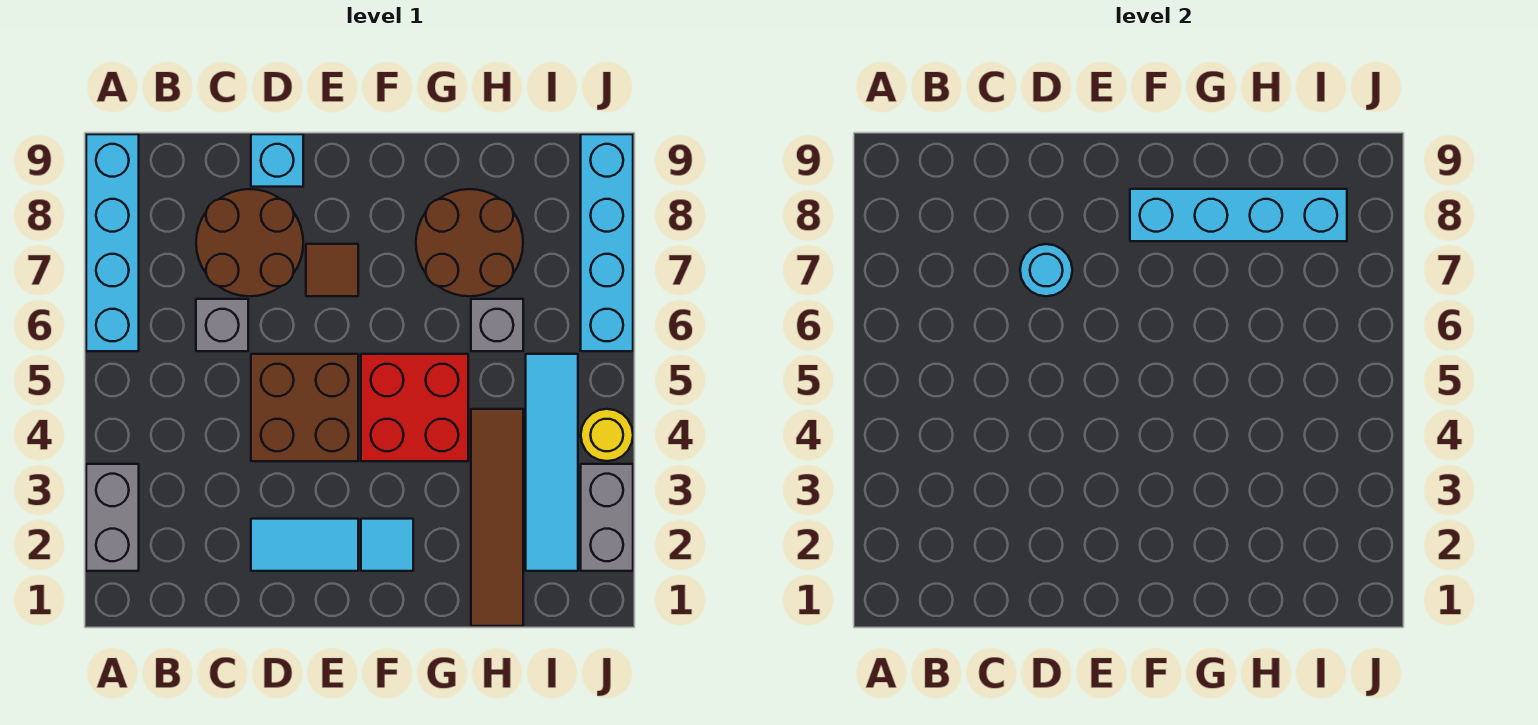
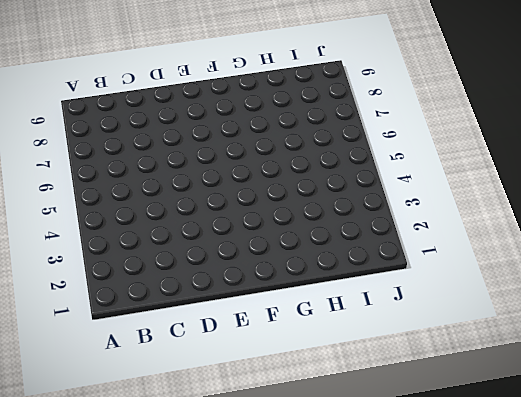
none -> grey brick A2:A3 level 1
none -> cyan brick A6:A9 level 1
none -> grey brick C6 level 1

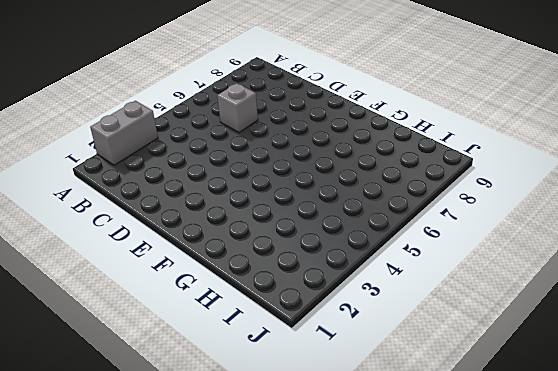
none -> cyan brick A6:A9 level 1
none -> brown round brick C7:D8 level 1
none -> cyan tile D2:E2 level 1

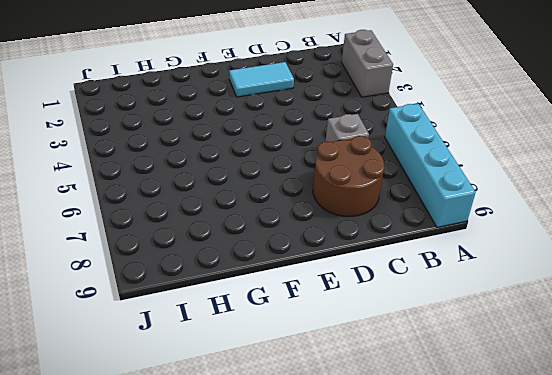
none -> brown brick D4:E5 level 1
none -> cyan brick D9 level 1
none -> brown tile E7 level 1

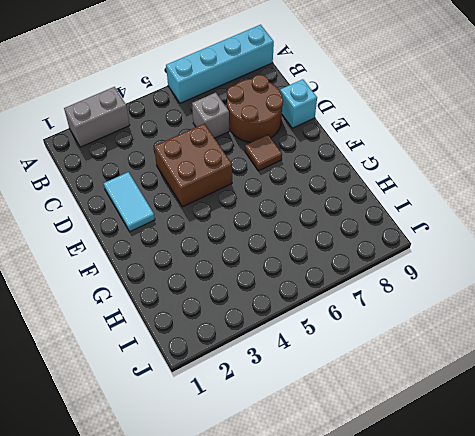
none -> cyan tile F2 level 1
none -> red brick F4:G5 level 1
none -> brown round brick G7:H8 level 1

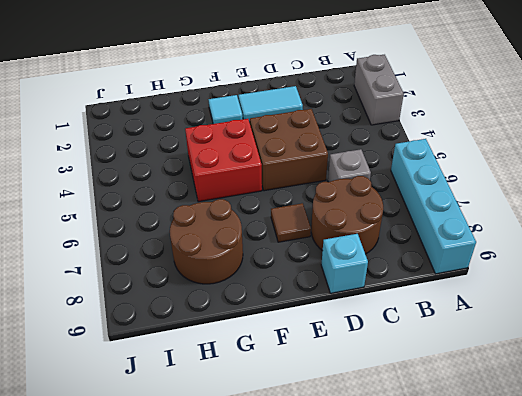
none -> brown tile H1:H4 level 1
none -> grey brick H6 level 1
none -> cyan tile I2:I5 level 1

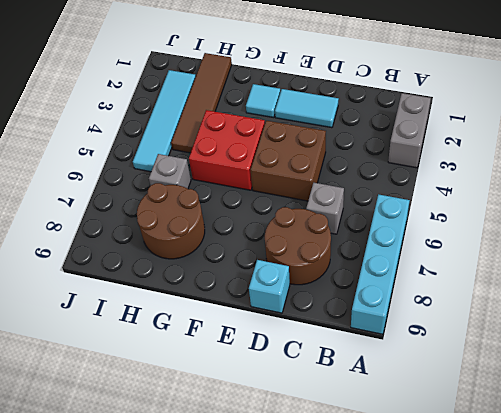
none -> brown tile E7 level 1
none -> grey brick J2:J3 level 1
none -> yellow round brick J4 level 1

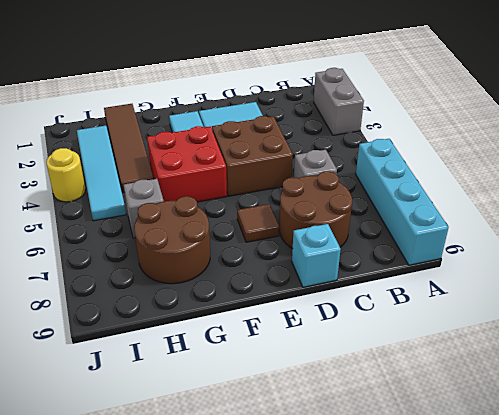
none -> grey brick J2:J3 level 1
none -> cyan brick J6:J9 level 1
none -> cyan round brick D7 level 2

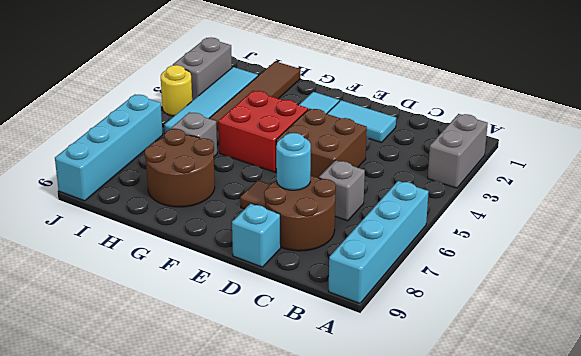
none -> cyan brick F8:I8 level 2

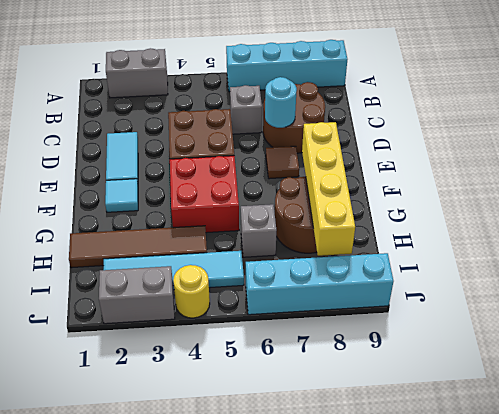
yellow brick F8:I8 level 2 -> cyan brick F8:I8 level 2
none -> cyan brick D9 level 1

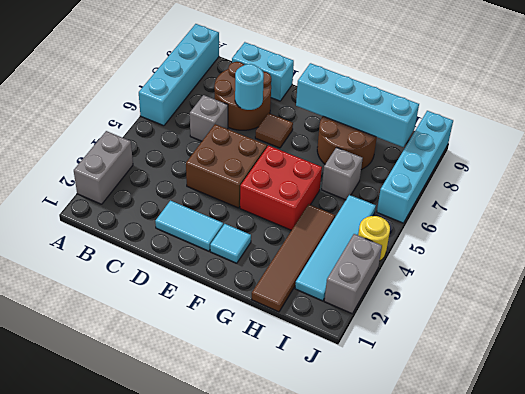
cyan brick C9:D9 level 1 -> cyan brick D9 level 1

